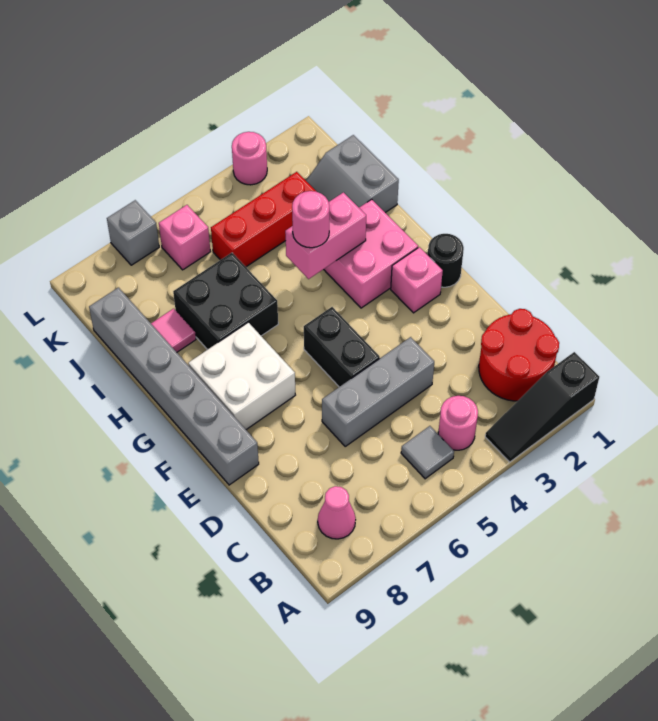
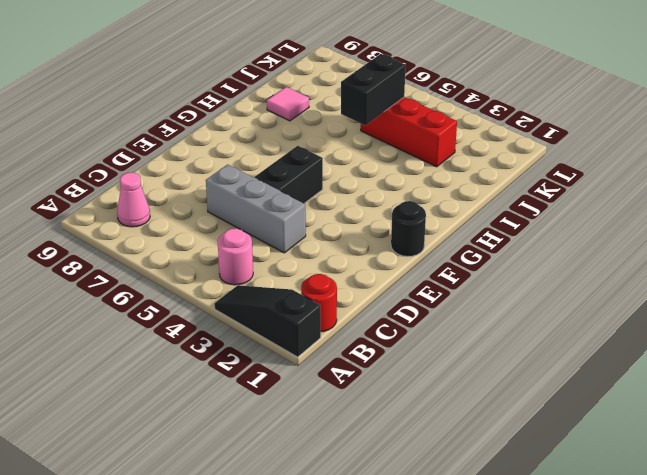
red round brick B1 level 1 -> red round brick B1:C2 level 1
black brick I5:J5 level 2 -> none
none -> grey tile B5 level 1
none -> grey brick E9:J9 level 1
none -> pink brick F2 level 1

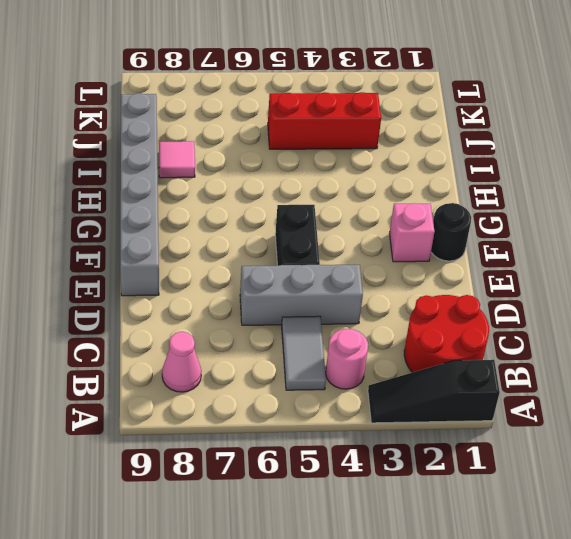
grey tile B5:C5 level 1 -> grey tile B5 level 1
none -> white brick F7:G8 level 1
none -> pink brick G2:H3 level 1
none -> black brick H6:I7 level 1

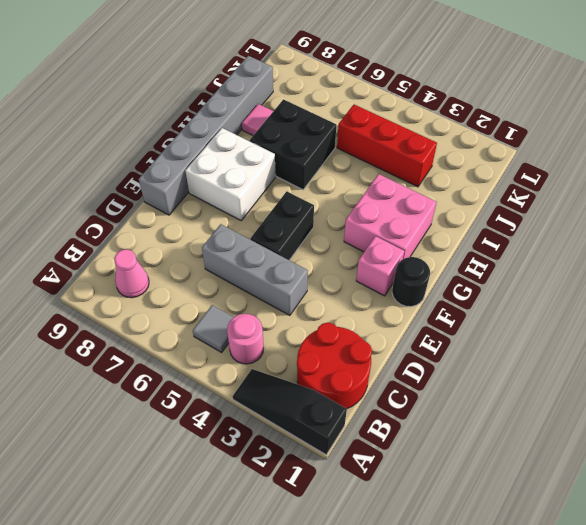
none -> grey slope I1:J2 level 1 top 1
none -> pink brick K6 level 1
none -> pink round brick L3 level 1

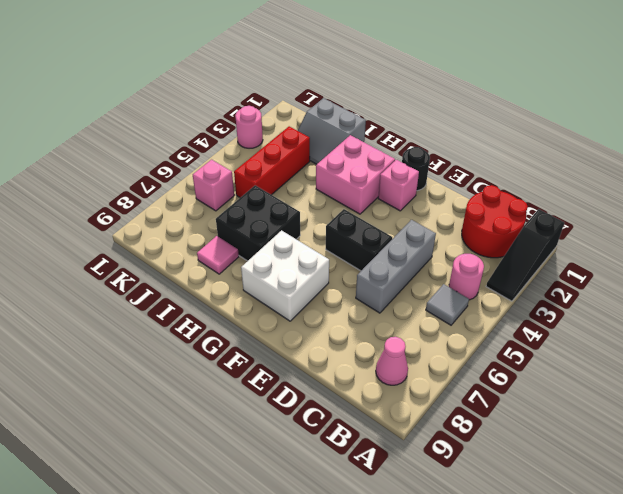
none -> grey brick E9:J9 level 1
none -> grey brick L7 level 1
none -> pink brick H3:H4 level 2

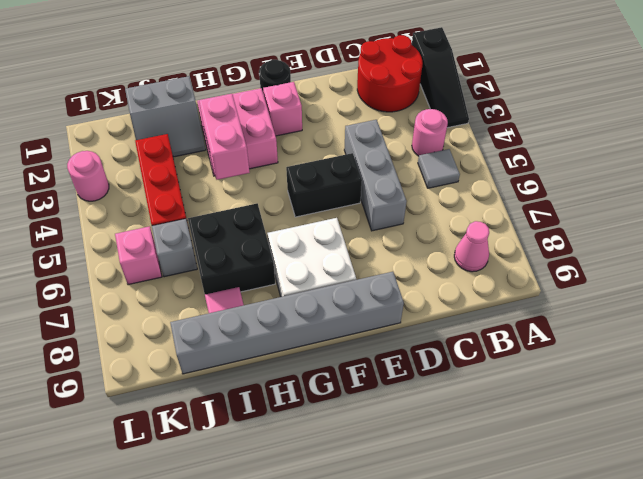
grey brick J6 level 1 -> grey brick L7 level 1
none -> pink round brick H4 level 3

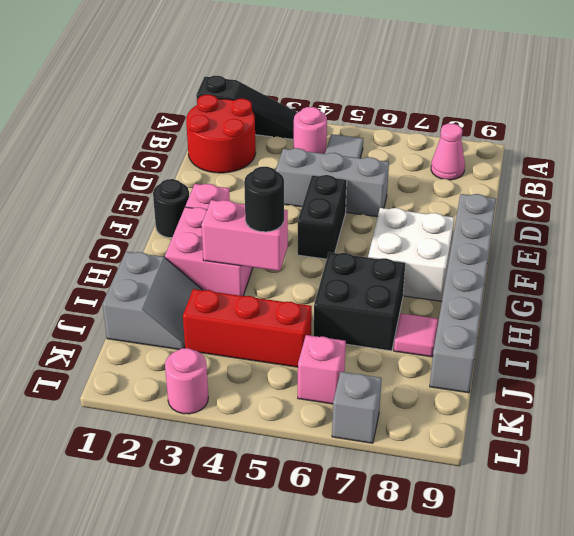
black round brick H4 level 3 -> pink round brick H4 level 3

